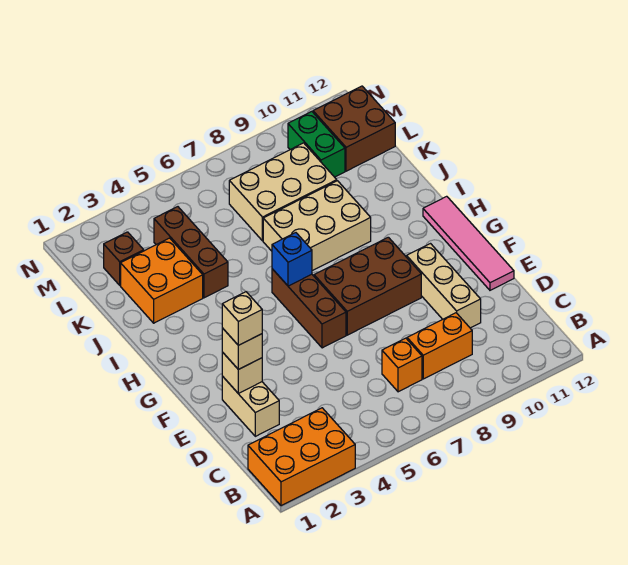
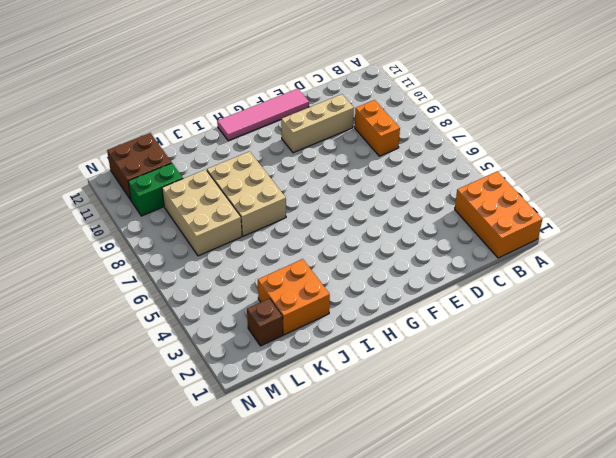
none -> orange brick C7 level 1
none -> tan brick D2:E2 level 1
none -> brown brick F6:H6 level 1

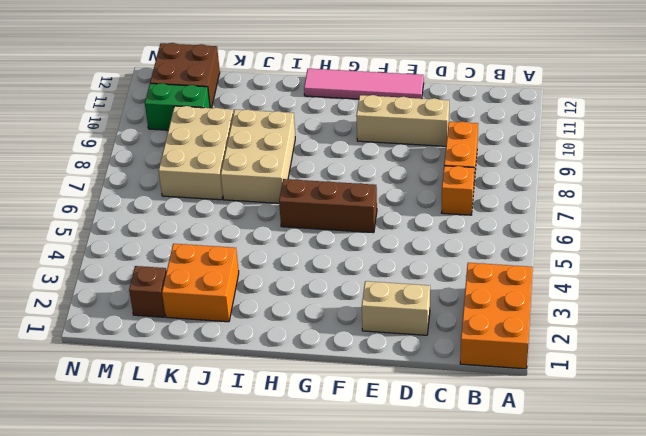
none -> brown brick F7:G9 level 1
none -> brown brick J4:L4 level 1
none -> tan brick E2 level 2

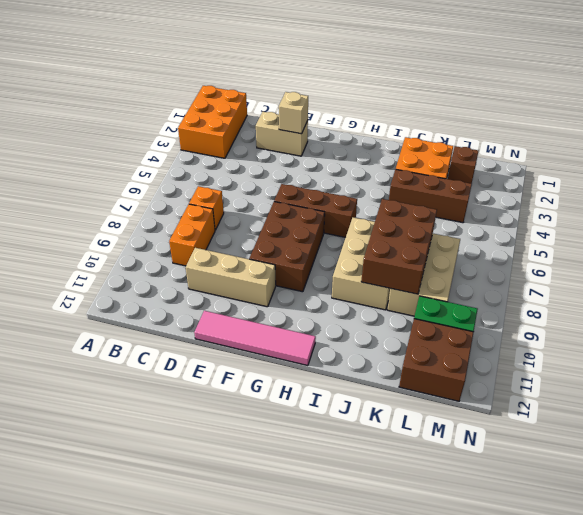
brown brick J7:K9 level 2 -> none
none -> blue brick H6 level 2
none -> tan brick E2 level 3
none -> tan brick E2 level 4

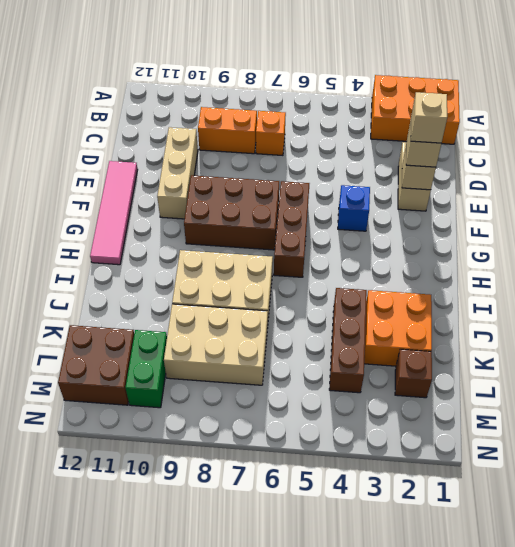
blue brick F4 level 1 -> blue brick H6 level 2

